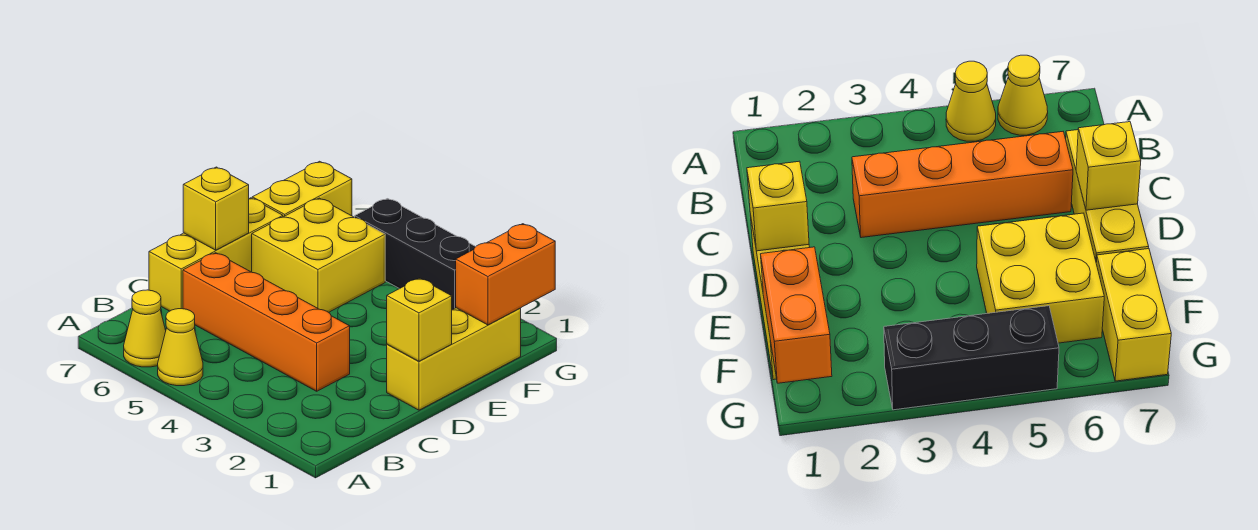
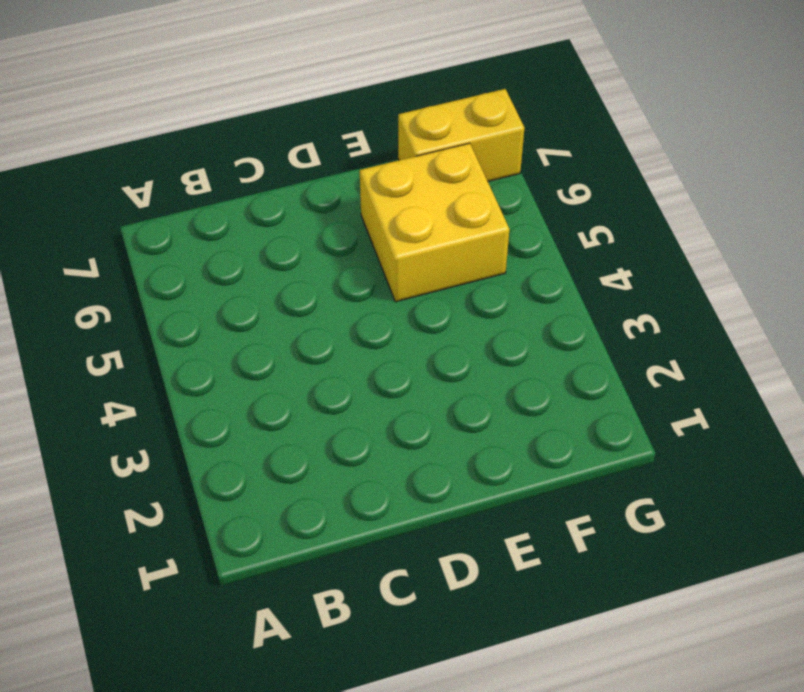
none -> yellow cone A5 level 1
none -> yellow cone A6 level 1

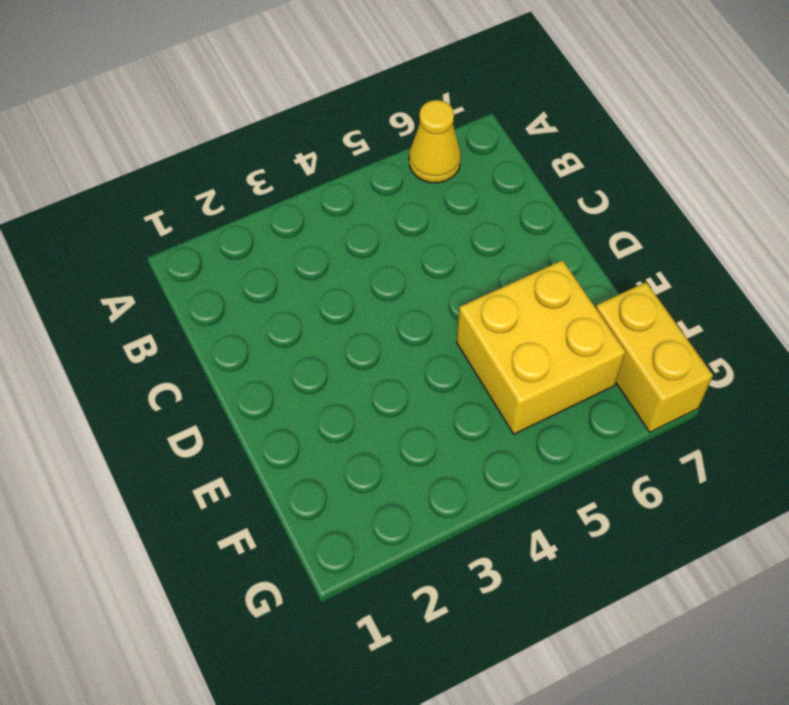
none -> yellow cone A5 level 1
none -> orange brick C3:C6 level 1

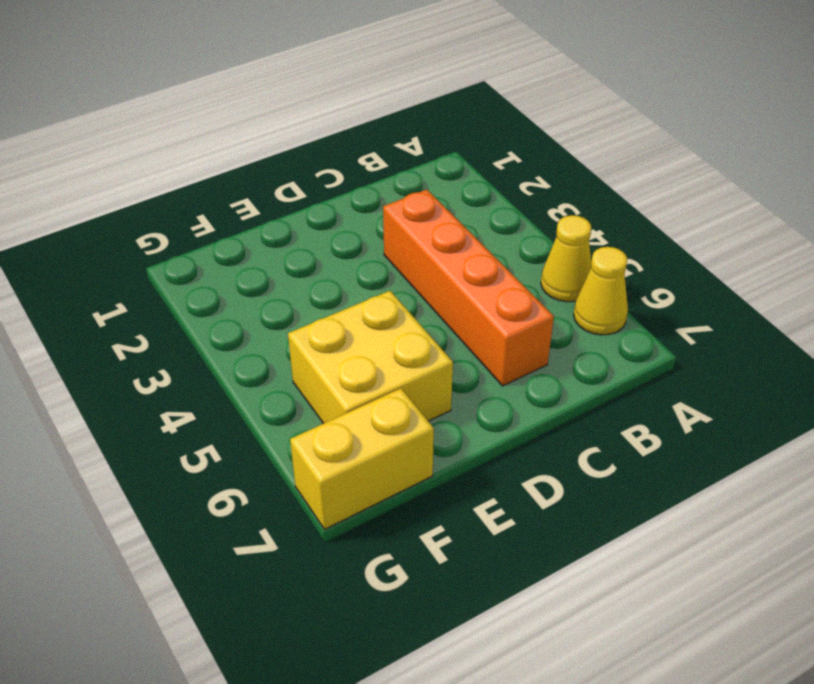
none -> yellow brick C7:E7 level 1
none -> yellow brick D1:F1 level 1

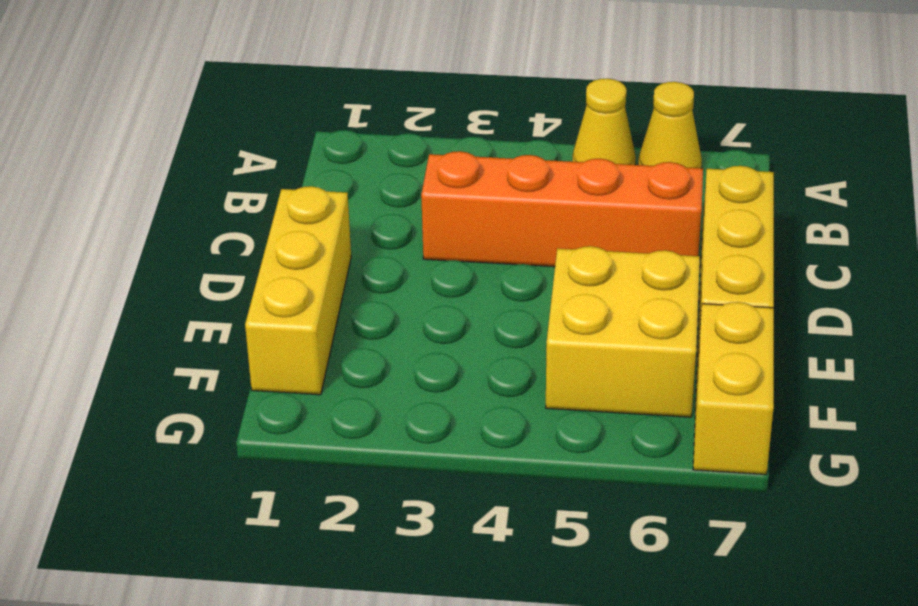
none -> black brick G3:G5 level 1
none -> yellow brick D1 level 2

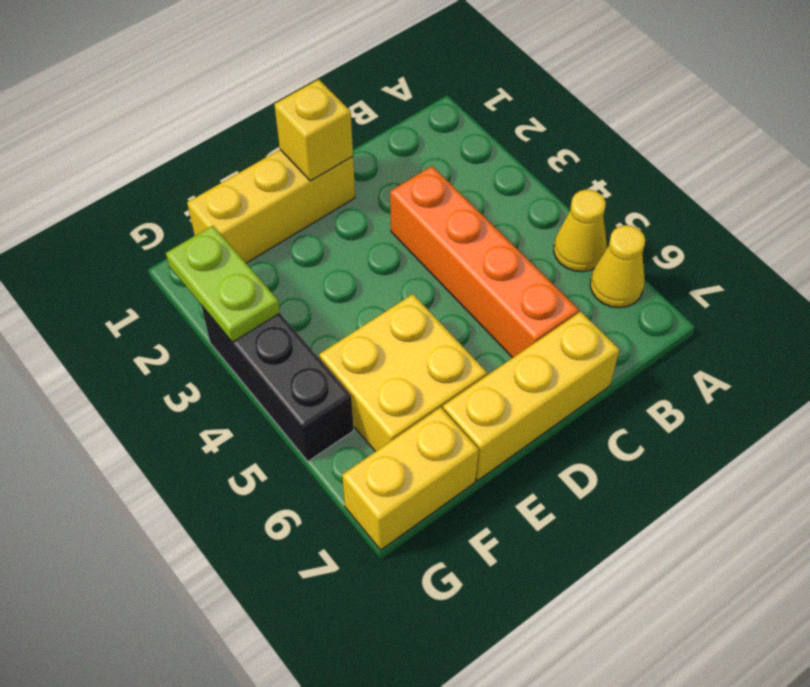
lime plate G2:G3 level 2 -> none
none -> yellow brick D7 level 2
none -> orange brick F1:G1 level 2

